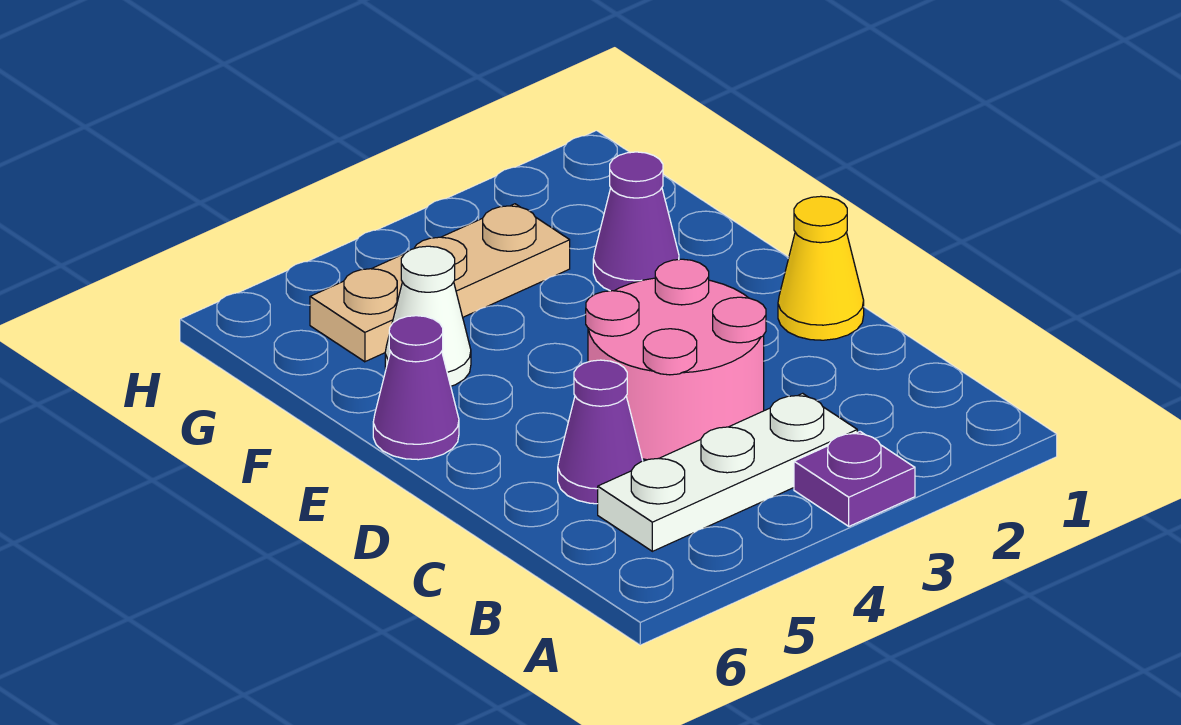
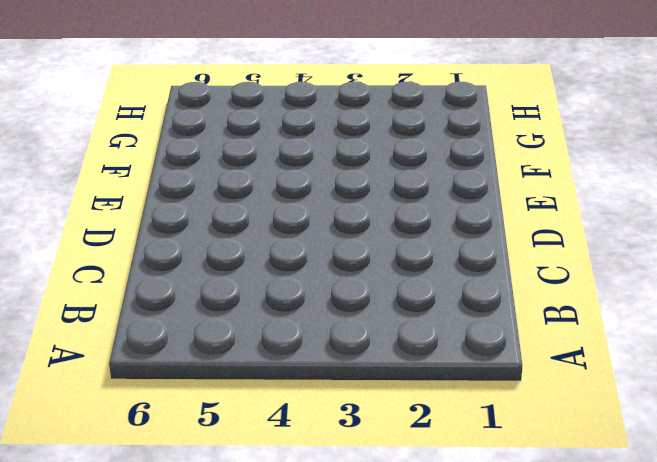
none -> purple plate A3 level 1
none -> white plate B3:B5 level 1

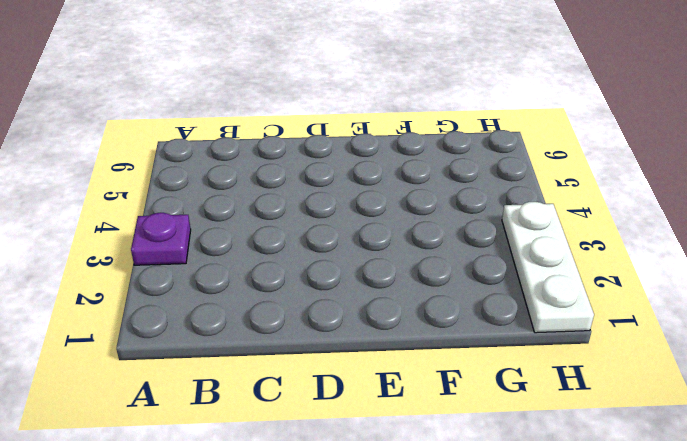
white plate H1:H3 level 1 -> white plate B3:B5 level 1
none -> pink round brick C3:D4 level 1
none -> purple cone C5 level 1

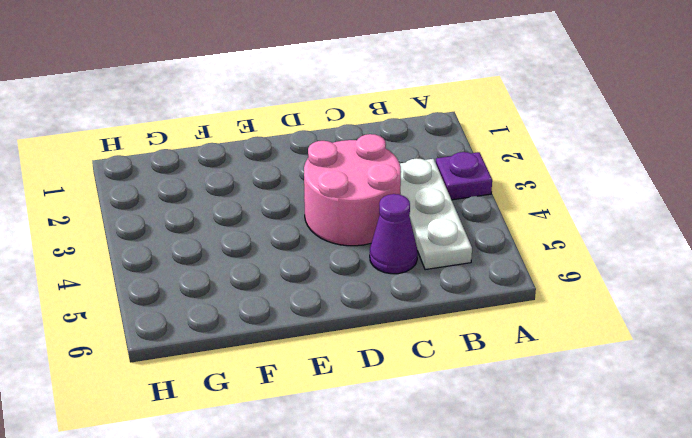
none -> yellow cone D1 level 1
none -> purple cone E6 level 1

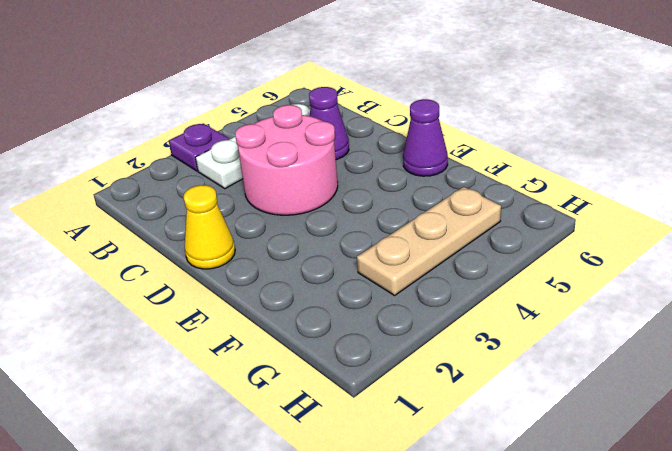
none -> purple cone F2 level 1
none -> white cone F5 level 1

